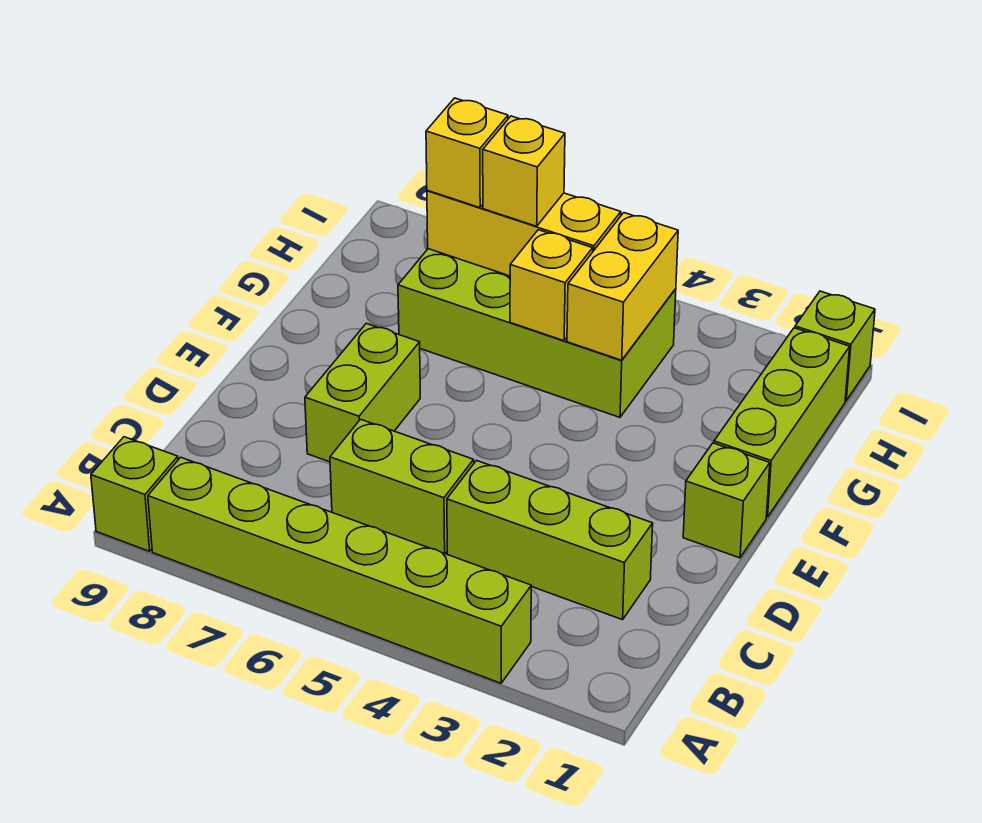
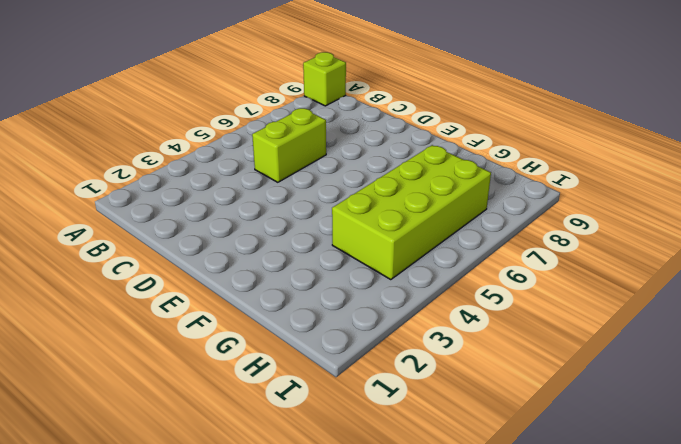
none -> lime brick A3:A8 level 1
none -> lime brick C2:C4 level 1
none -> lime brick D7:E7 level 1

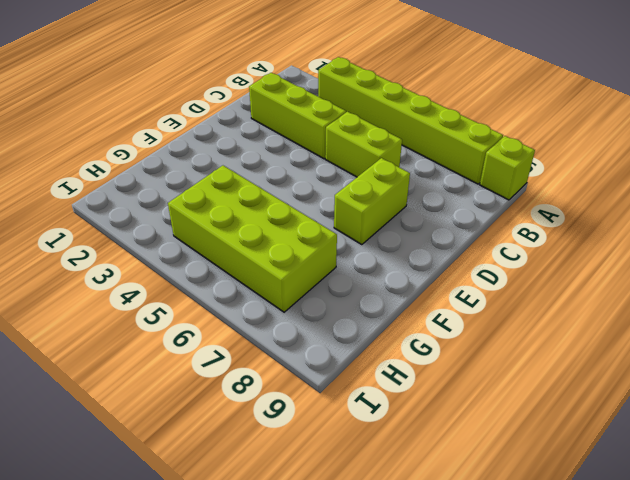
none -> lime brick E1 level 1
none -> lime brick F1:H1 level 1
none -> lime brick I1 level 1

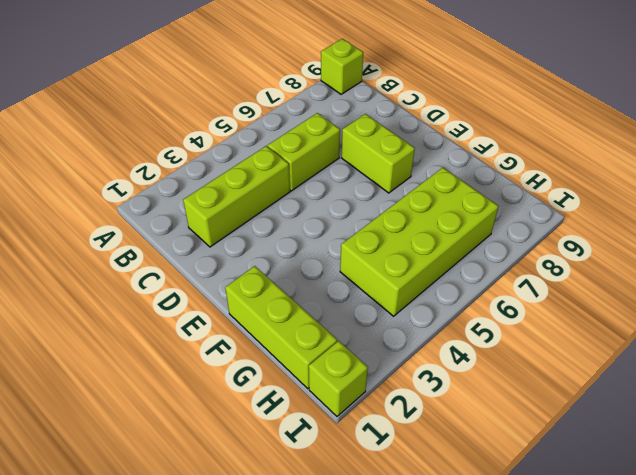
none -> lime brick A3:A8 level 1
none -> lime brick E1 level 1
none -> yellow brick G4:H4 level 2

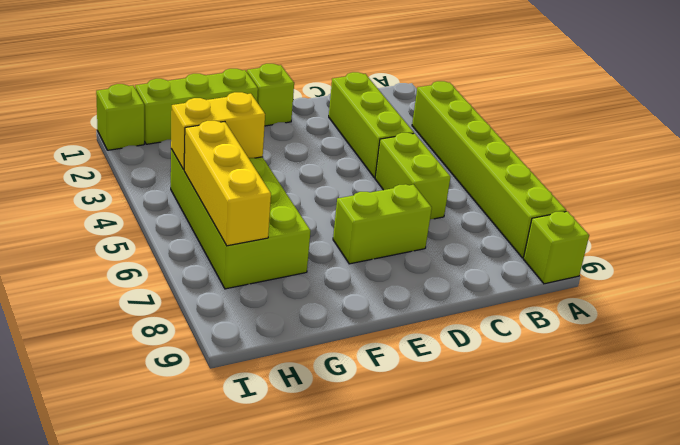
none -> yellow brick G5 level 2
none -> yellow brick H6 level 3
none -> yellow brick H7 level 3

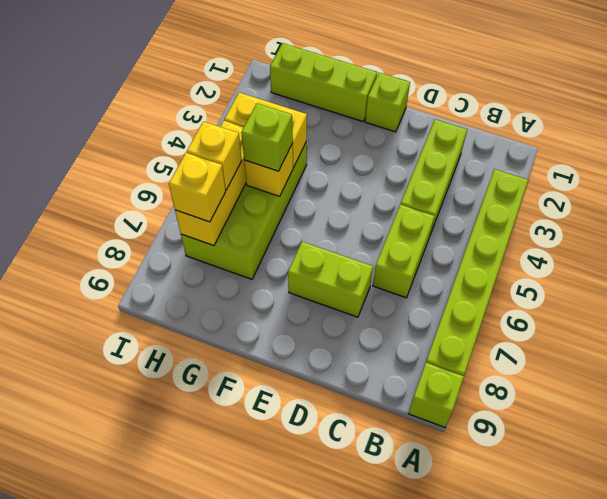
lime brick G5 level 3 -> lime brick I1 level 1

